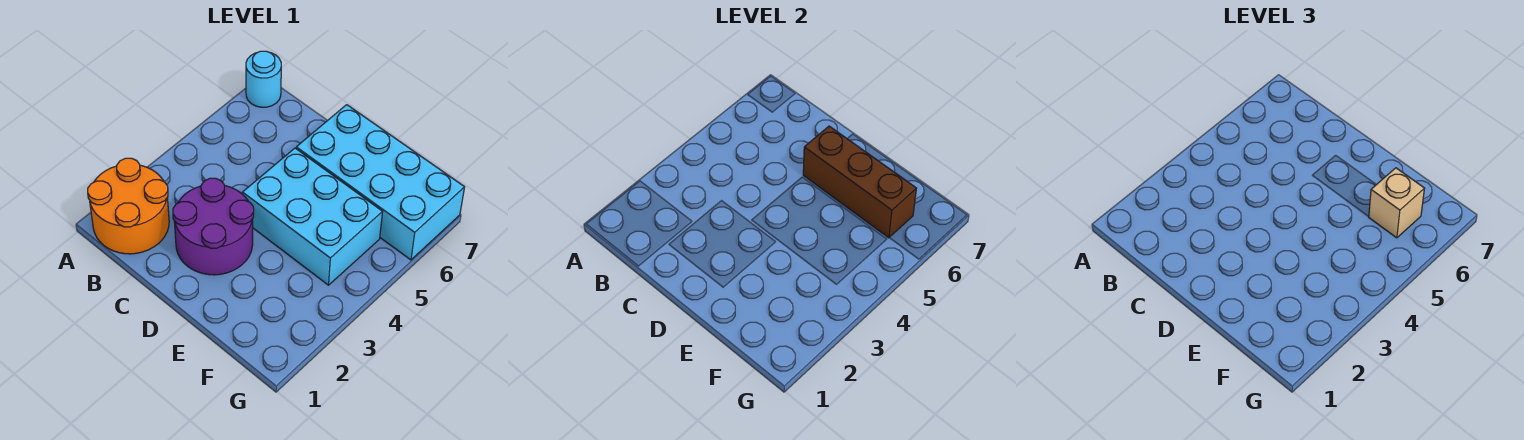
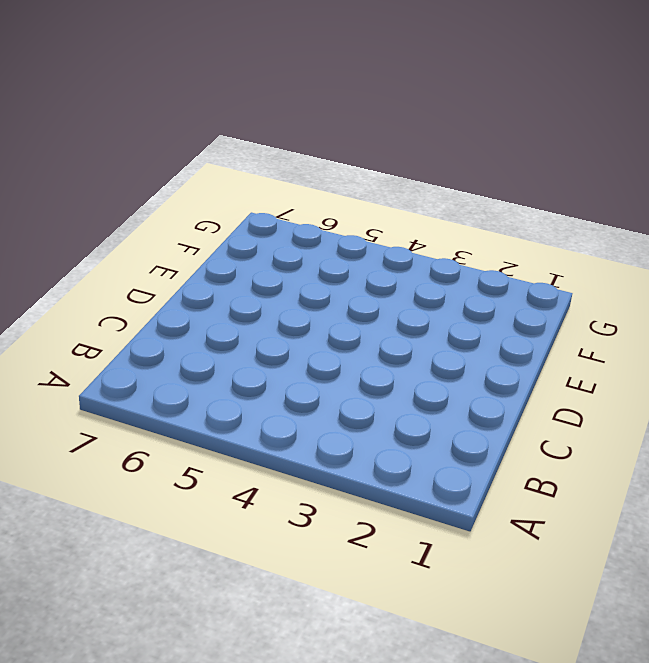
none -> orange round brick A1:B2 level 1
none -> cyan round brick A7 level 1

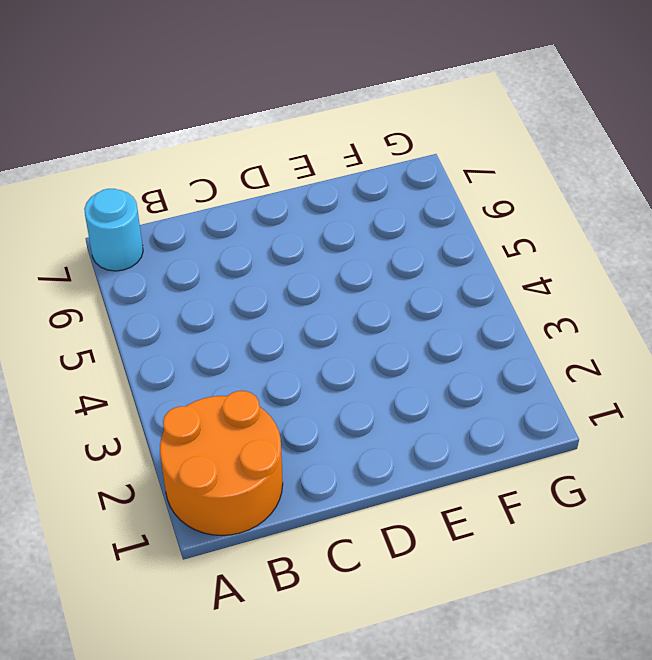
none -> purple round brick C2:D3 level 1
none -> cyan brick D4:F5 level 1

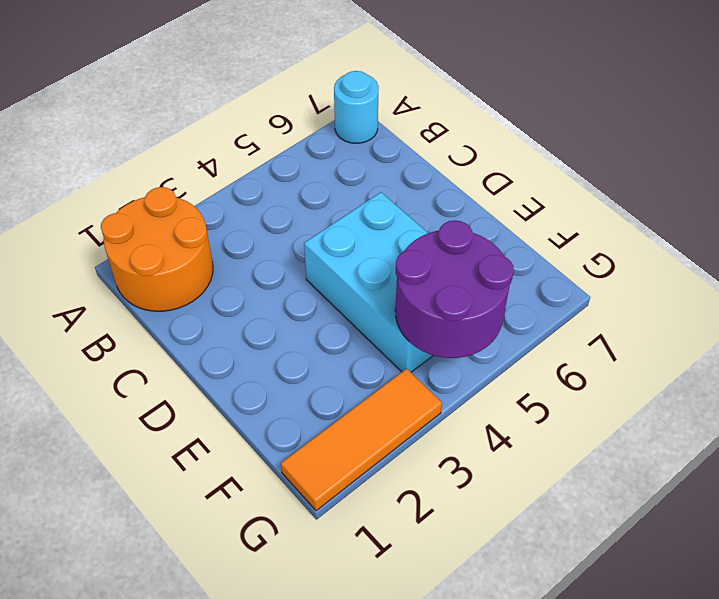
purple round brick F4:G5 level 2 -> purple round brick C2:D3 level 1
orange tile G1:G3 level 1 -> none
none -> cyan brick D6:G7 level 1
none -> brown brick D6:F6 level 2

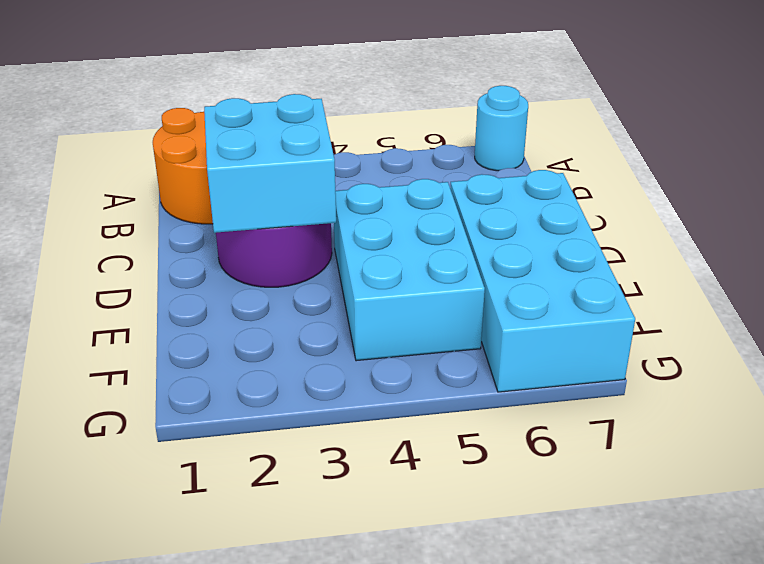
cyan brick C2:D3 level 2 -> none
none -> brown brick D6:F6 level 2
none -> tan brick F6 level 3

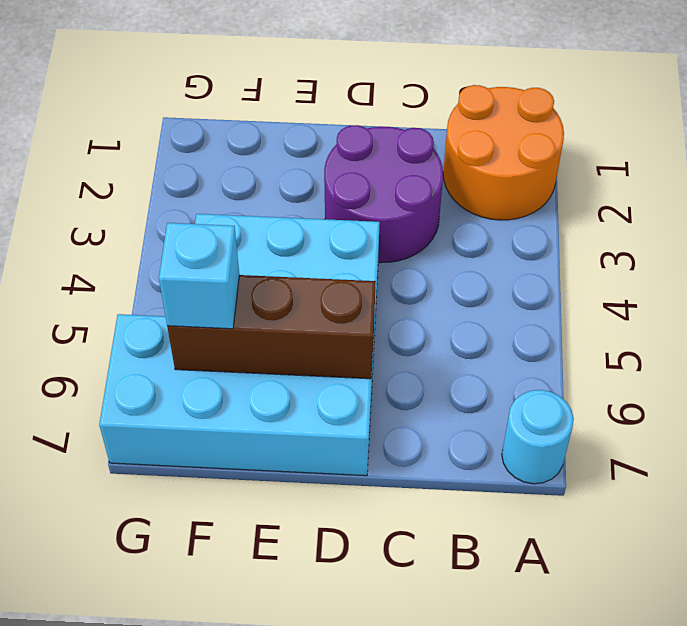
cyan brick F6 level 3 -> tan brick F6 level 3

